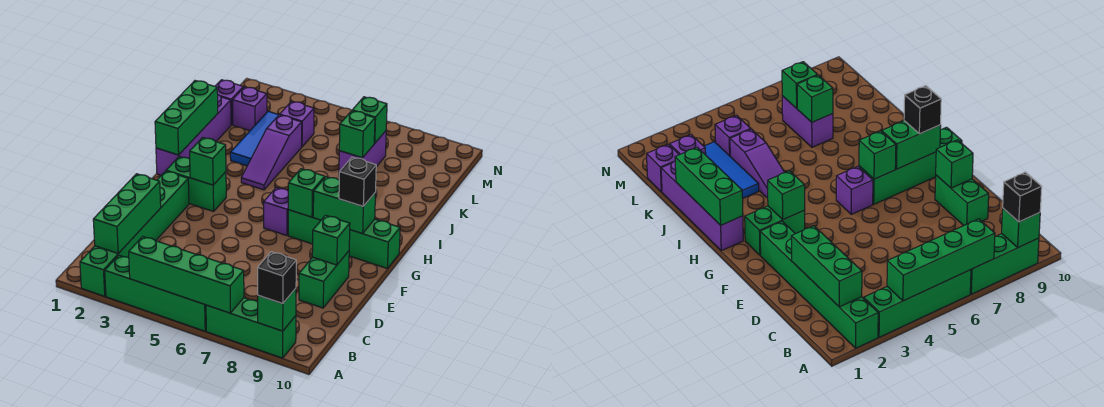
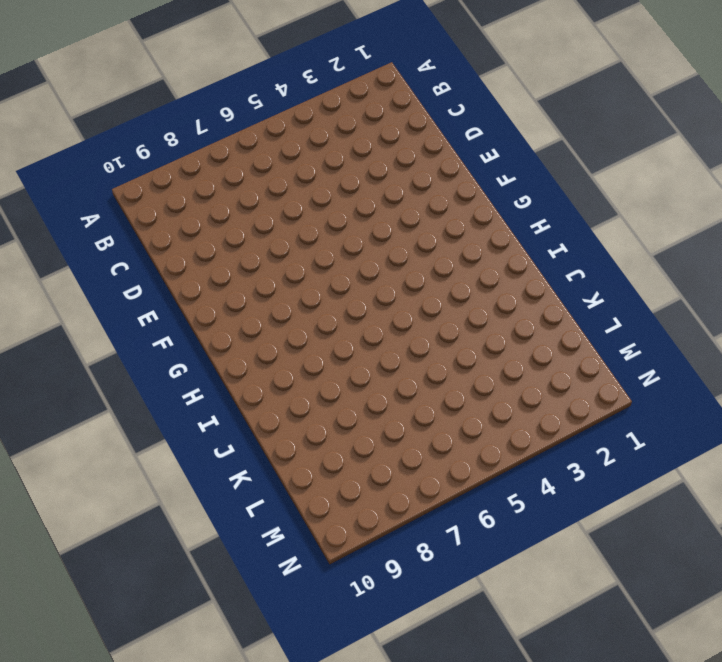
none -> green brick A2:F2 level 1
none -> green brick A3:A6 level 1
none -> green brick A7:A9 level 1

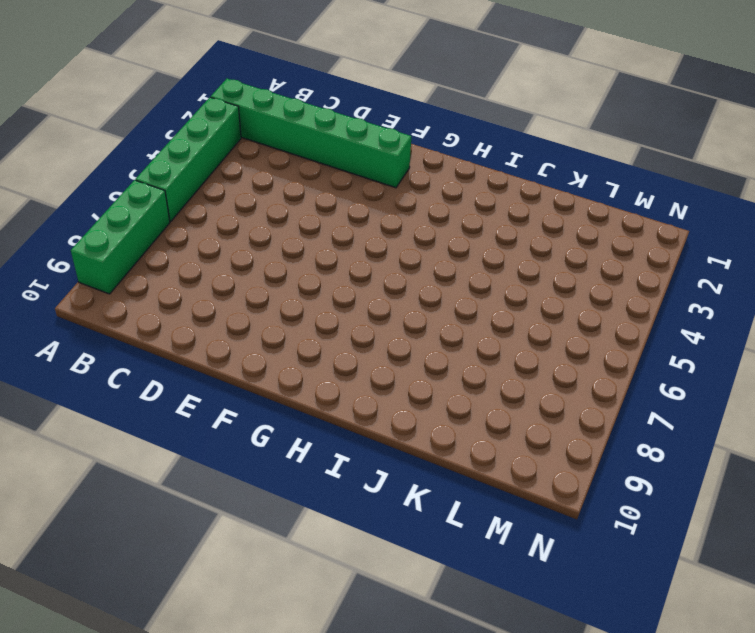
none -> green brick D9:E9 level 1
none -> green brick G2:G3 level 1
none -> purple brick G6 level 1

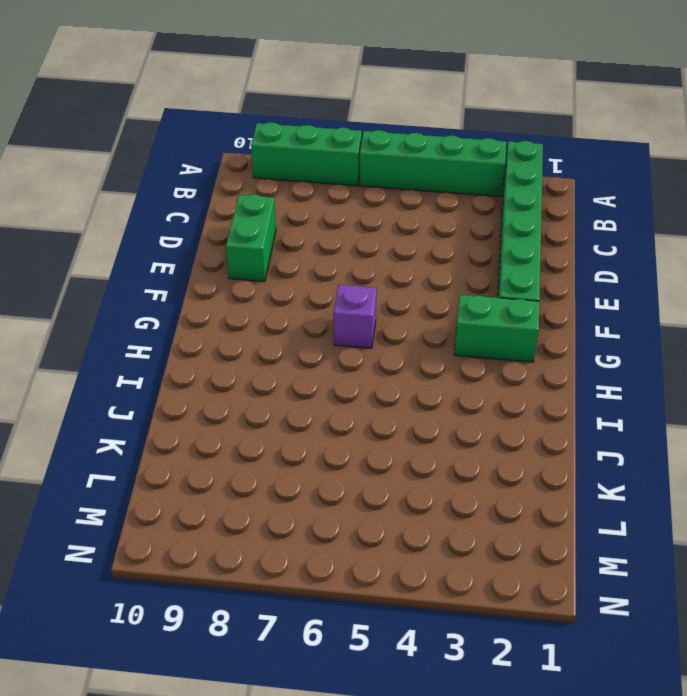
none -> green brick G7:G10 level 1
none -> purple brick H1:K1 level 1
none -> purple slope I4:K4 level 1 top K

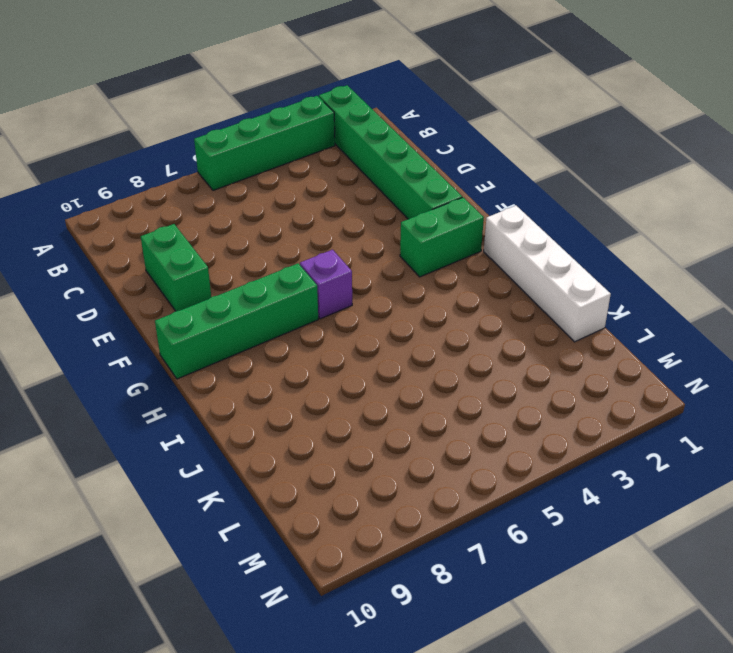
white brick H1:K1 level 1 -> purple brick H1:K1 level 1
none -> green brick A7:A9 level 1
none -> purple slope I4:K4 level 1 top K
none -> blue tile J3:L3 level 1

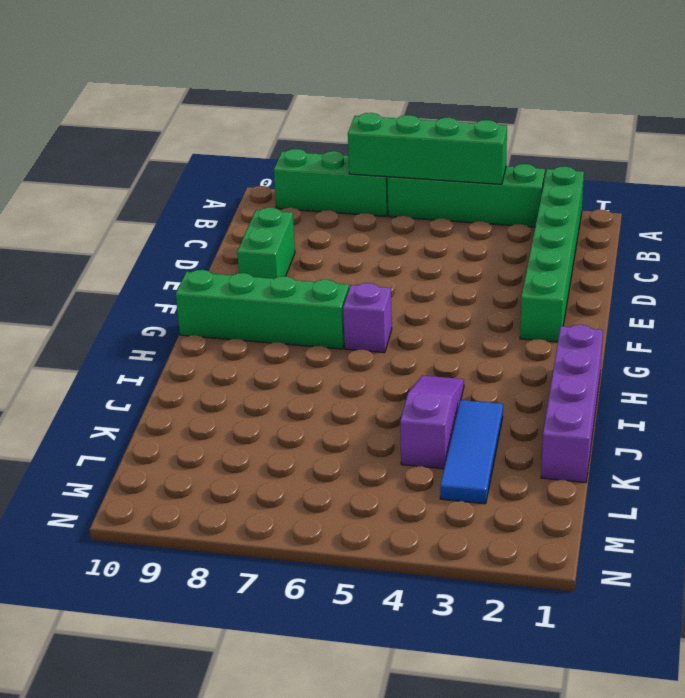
none -> green brick G2:G3 level 1
none -> purple brick K7:L7 level 1
none -> purple brick L1 level 1

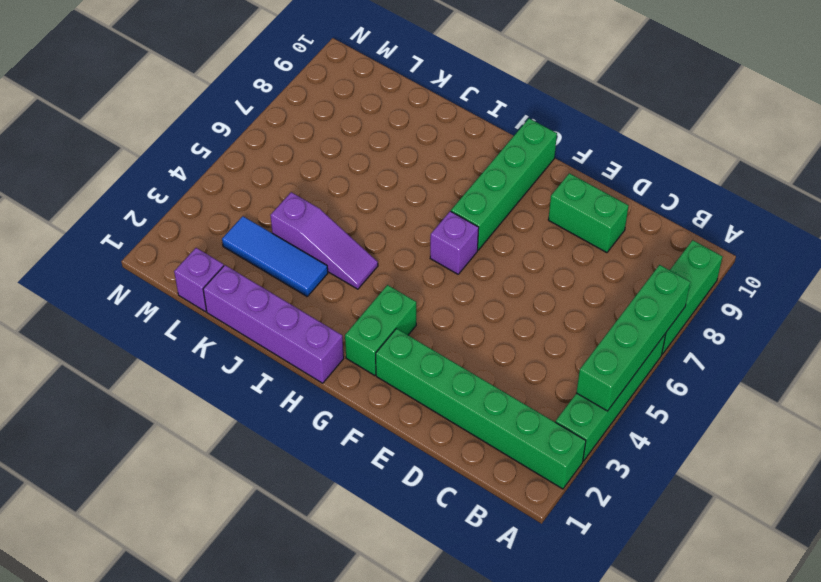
none -> purple brick K7:L7 level 1
none -> purple brick L2 level 1
none -> purple brick L4 level 1

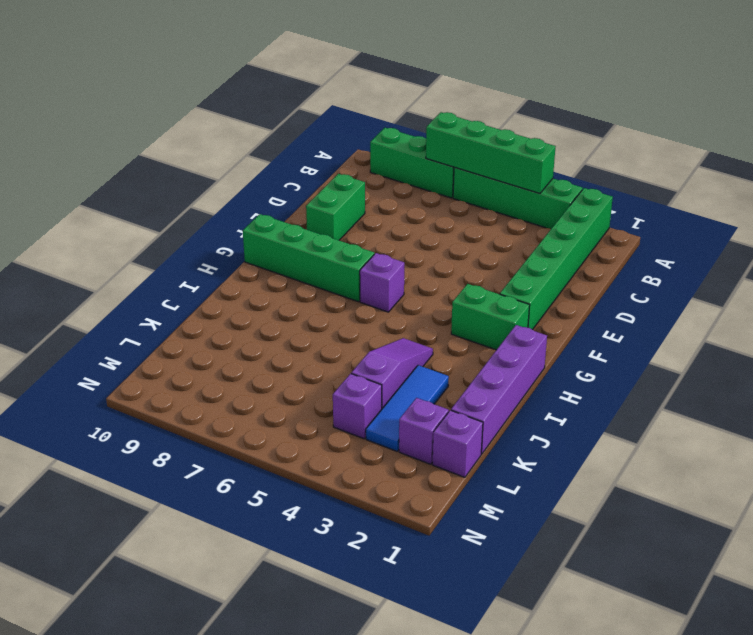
none -> purple brick K7:L7 level 1
none -> green brick A9 level 2
none -> green brick B2:D2 level 2

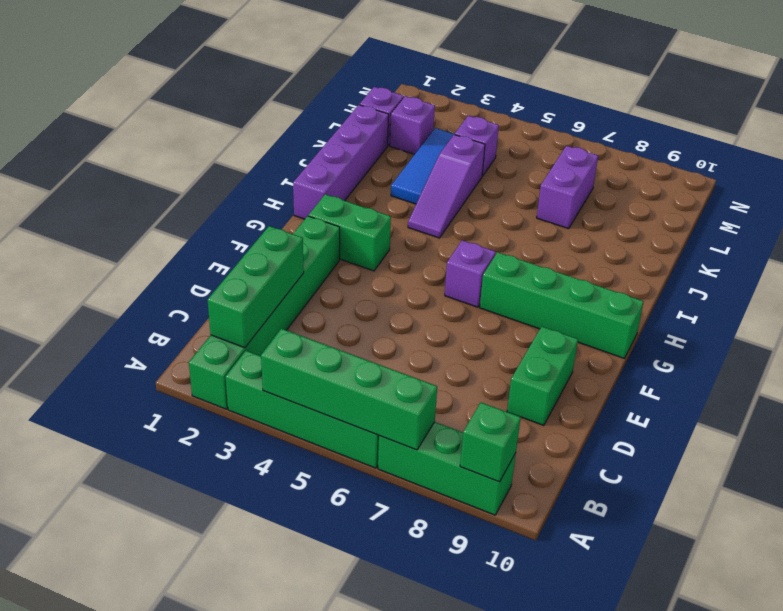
none -> green brick E9 level 2
none -> green brick G3 level 2
none -> green brick G7 level 2

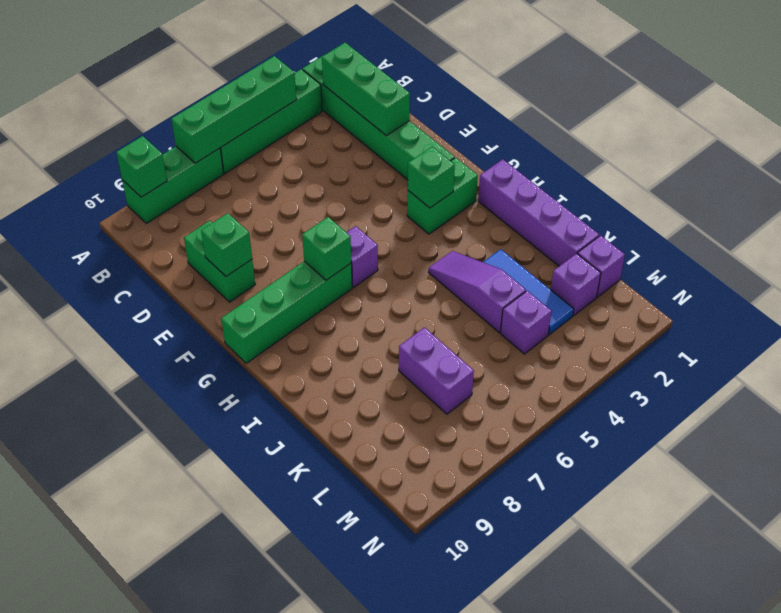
none -> green brick G8:G9 level 2
none -> green brick H1:J1 level 2
none -> green brick K7 level 2

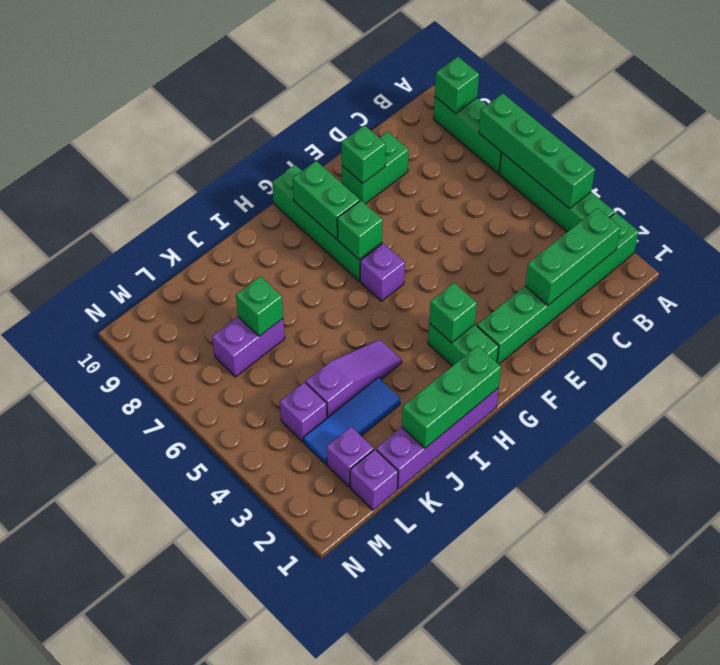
none -> green brick L7 level 2
none -> black brick A9 level 3
none -> black brick G9 level 3

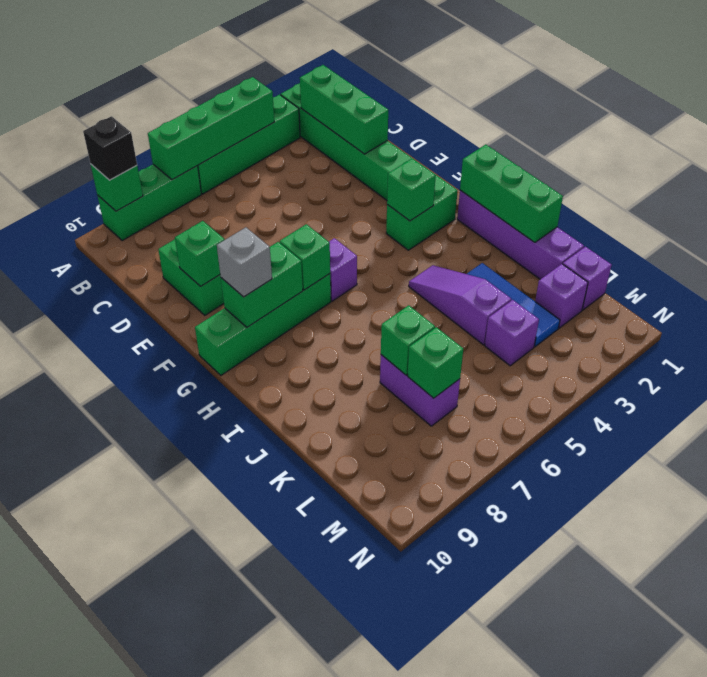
grey brick G9 level 3 -> black brick G9 level 3

